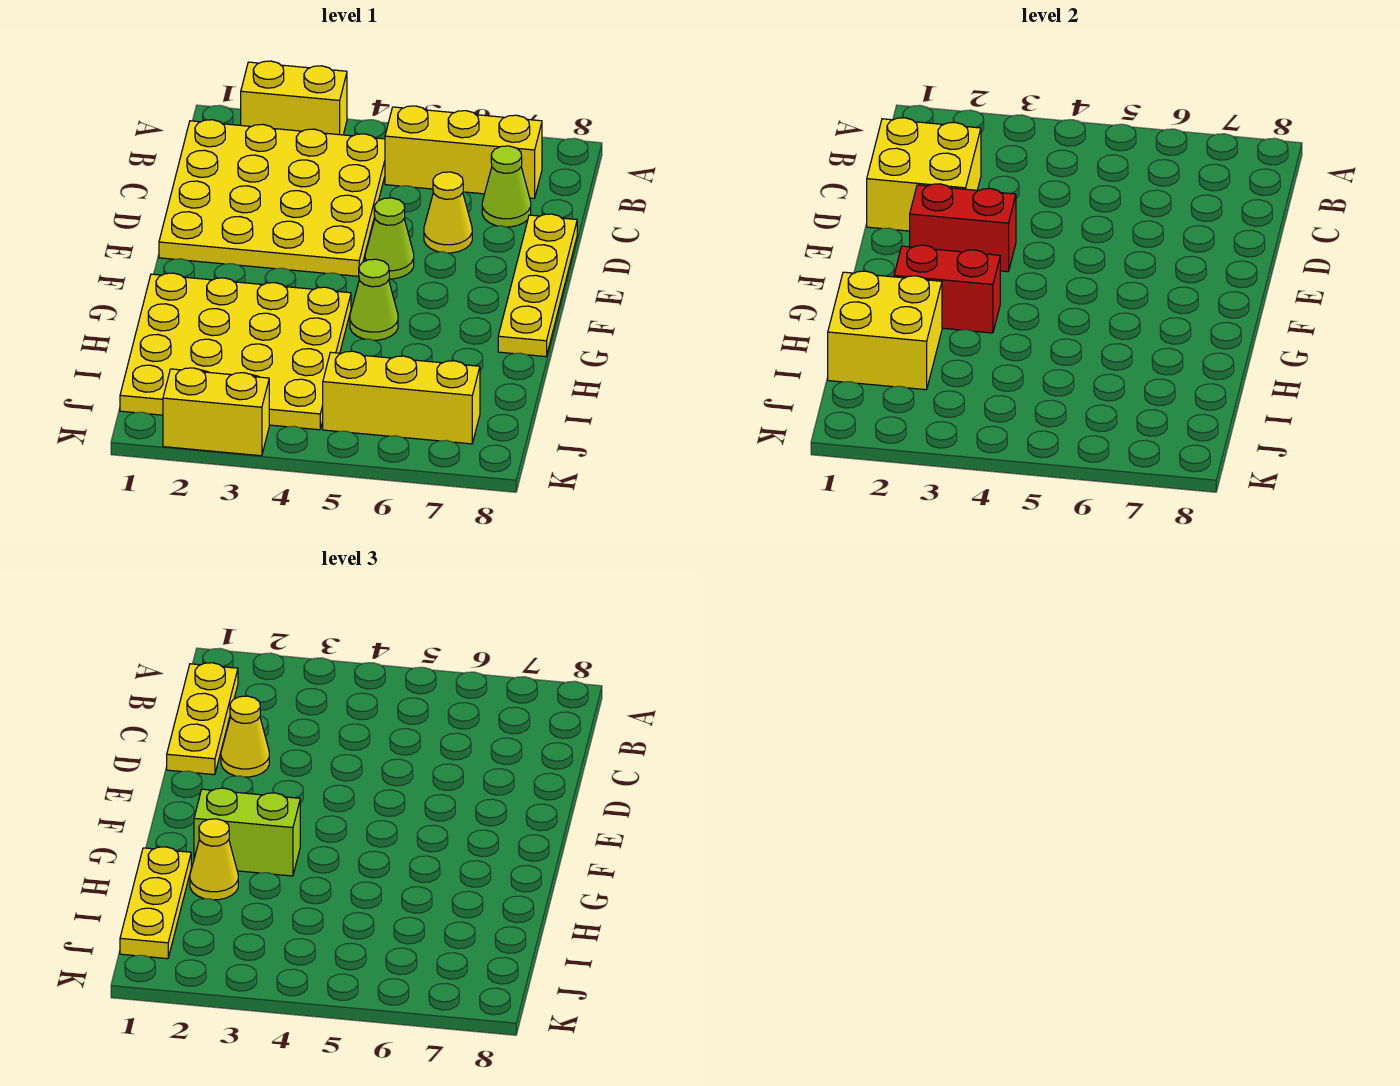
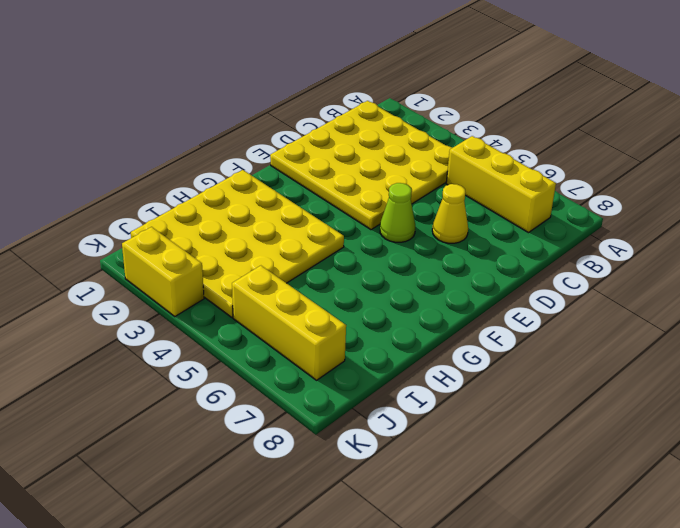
none -> yellow brick A2:A3 level 1
none -> lime cone C7 level 1
none -> yellow plate D8:G8 level 1

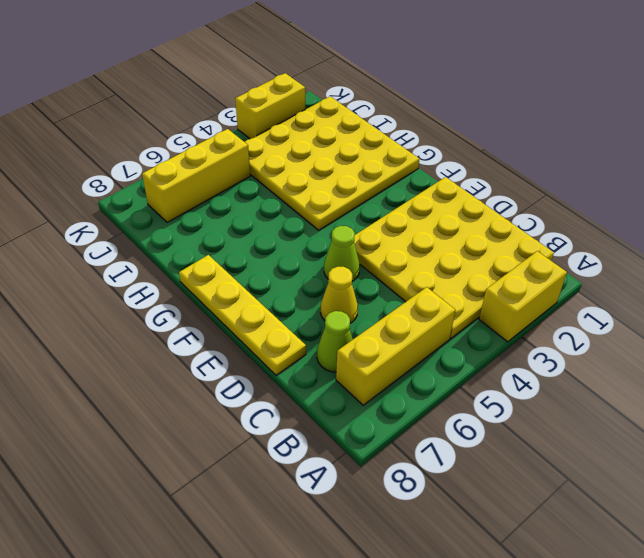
none -> lime cone G5 level 1
none -> yellow brick C1:D2 level 2
none -> red brick E2:E3 level 2

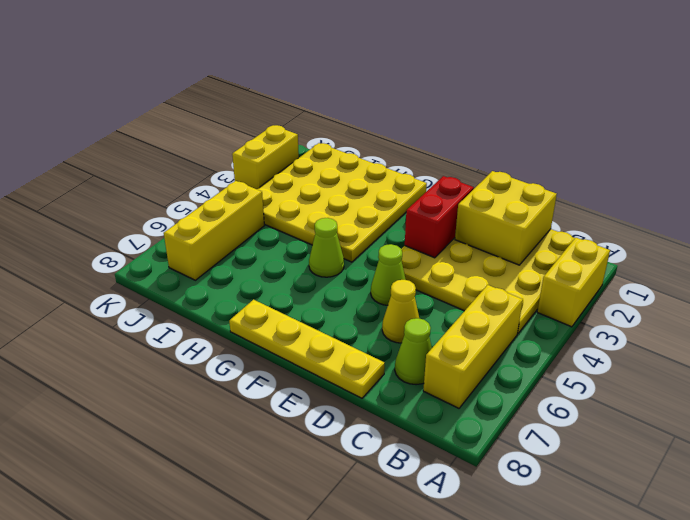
none -> red brick G2:G3 level 2
none -> yellow brick H1:I2 level 2
none -> yellow plate B1:D1 level 3

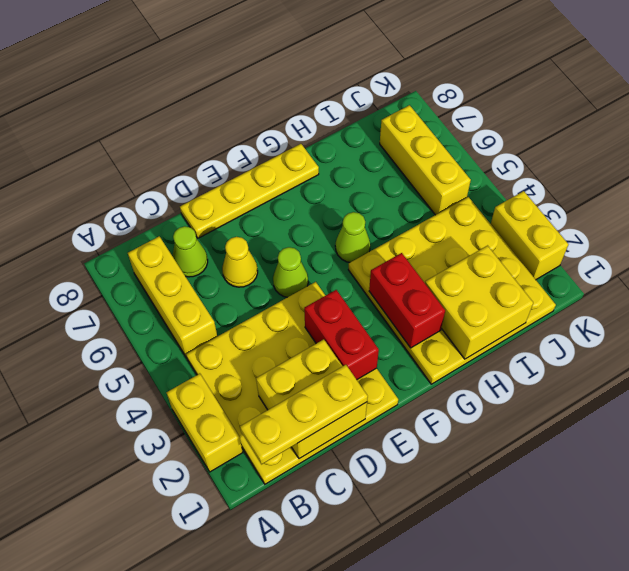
none -> yellow cone D2 level 3
none -> lime brick G2:G3 level 3
none -> yellow plate H1:J1 level 3

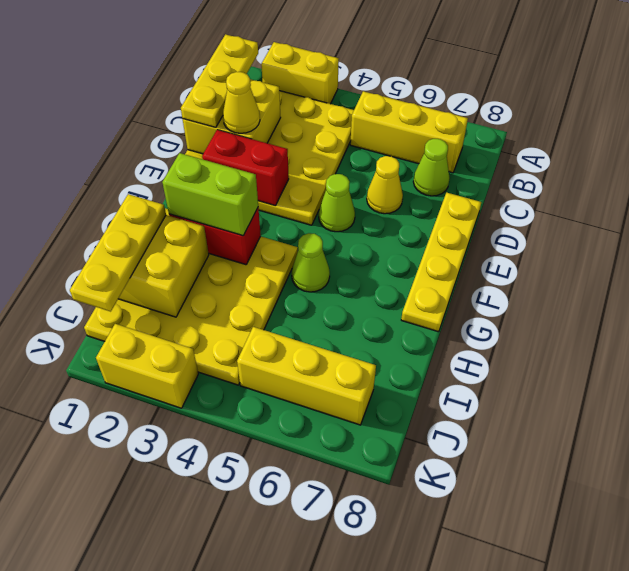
none -> yellow cone H2 level 3

